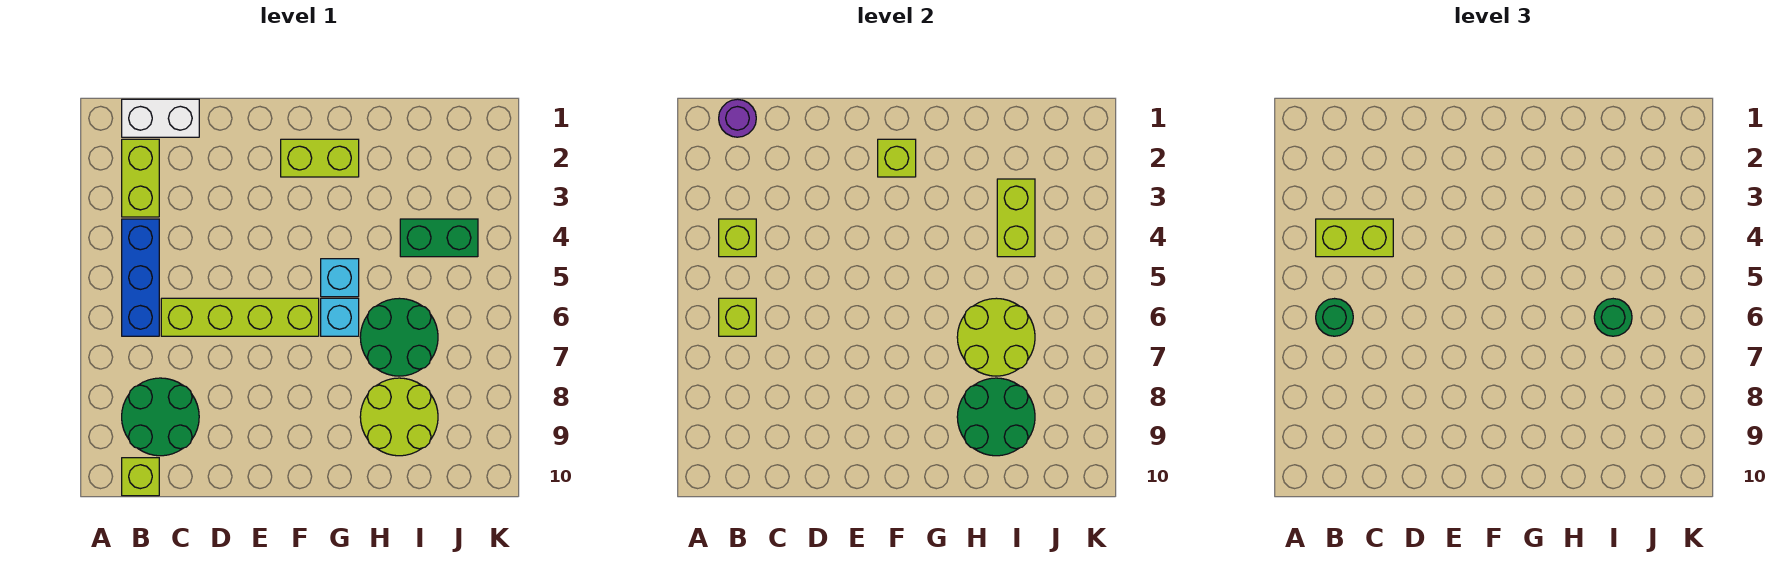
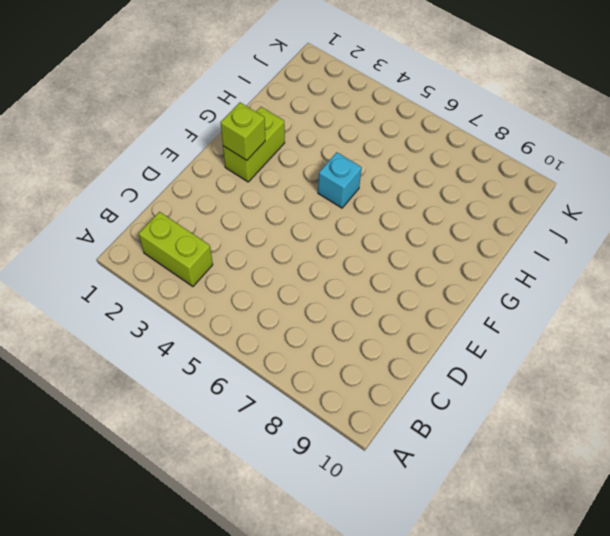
none -> white brick B1:C1 level 1
none -> blue brick B4:B6 level 1
none -> green round brick B8:C9 level 1

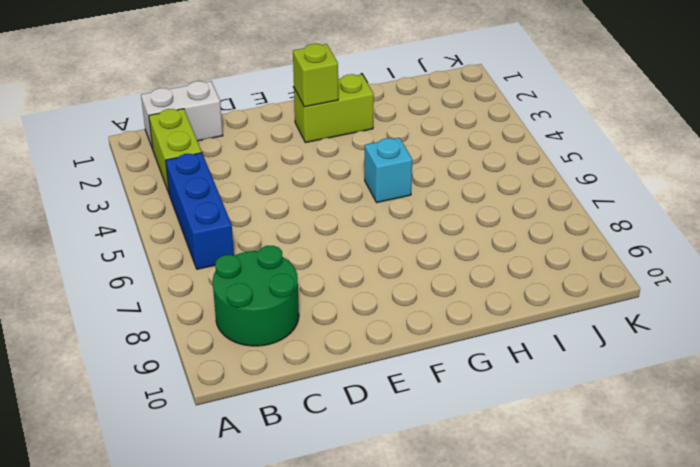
none -> lime brick B10 level 1
none -> lime brick C6:F6 level 1
none -> cyan brick G6 level 1

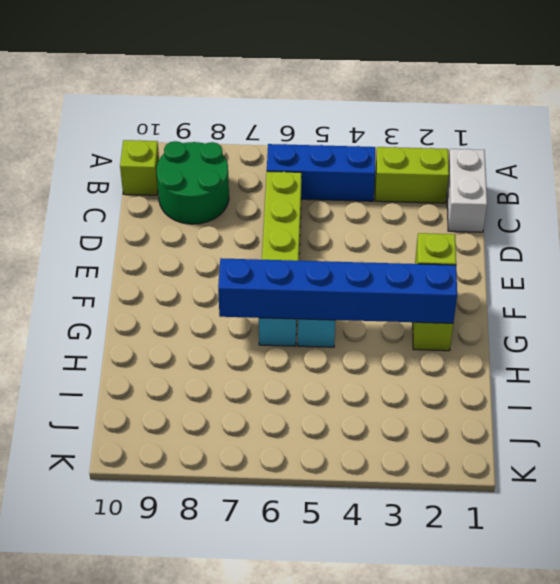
blue brick G2:G7 level 2 -> none
none -> green round brick H6:I7 level 1
none -> lime round brick H8:I9 level 1
none -> green brick I4:J4 level 1

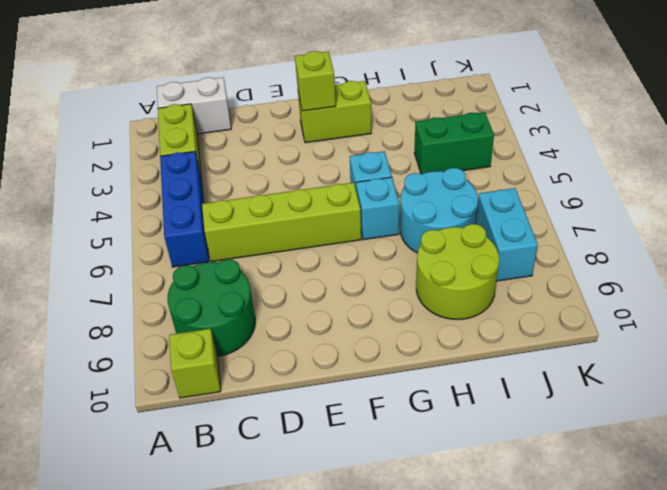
cyan round brick H6:I7 level 1 -> green round brick H6:I7 level 1
cyan brick J7:J8 level 1 -> none
none -> purple round brick B1 level 2
none -> lime brick B4 level 2
none -> lime brick B6 level 2

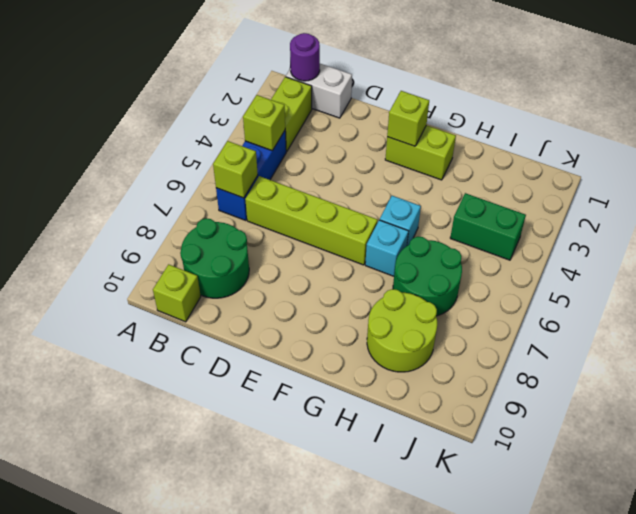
none -> lime round brick H6:I7 level 2
none -> green round brick H8:I9 level 2
none -> lime brick I3:I4 level 2

